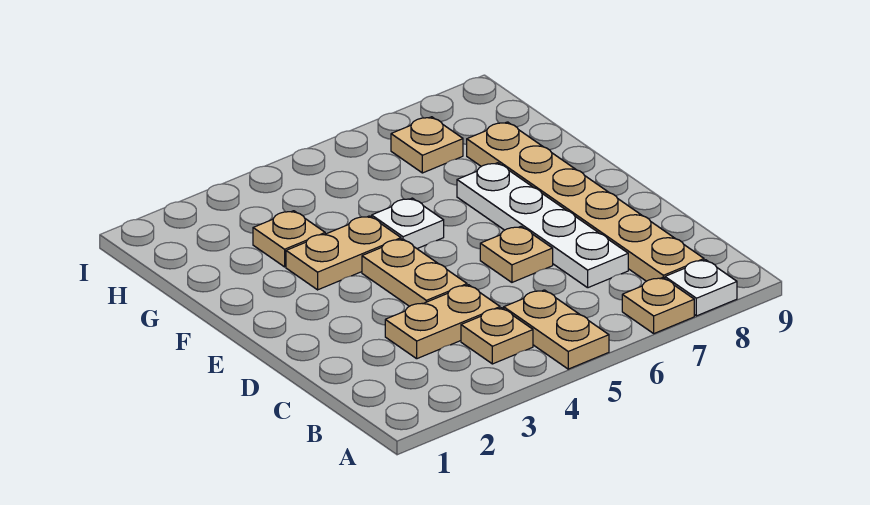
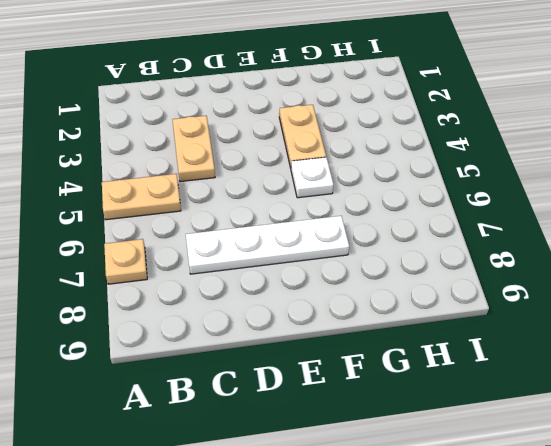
none -> white plate A8 level 1
none -> tan plate B4 level 1
none -> tan plate B8:G8 level 1

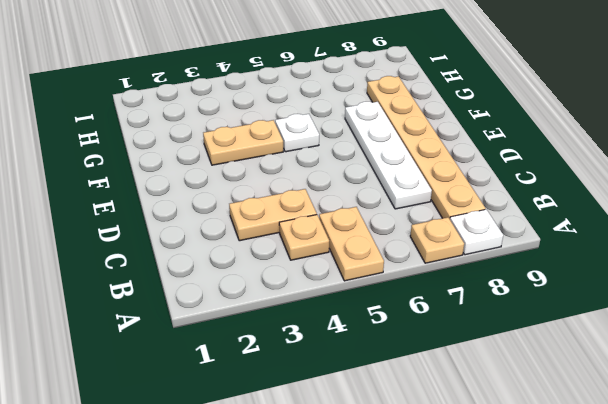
none -> tan plate D4:E4 level 1
none -> tan plate D6 level 1
none -> tan plate G3 level 1

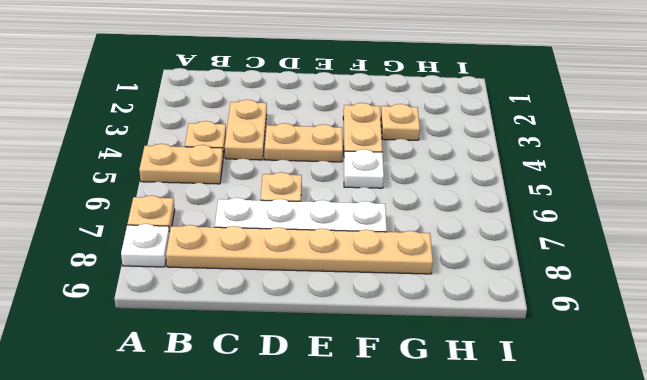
none -> tan plate H7 level 1

